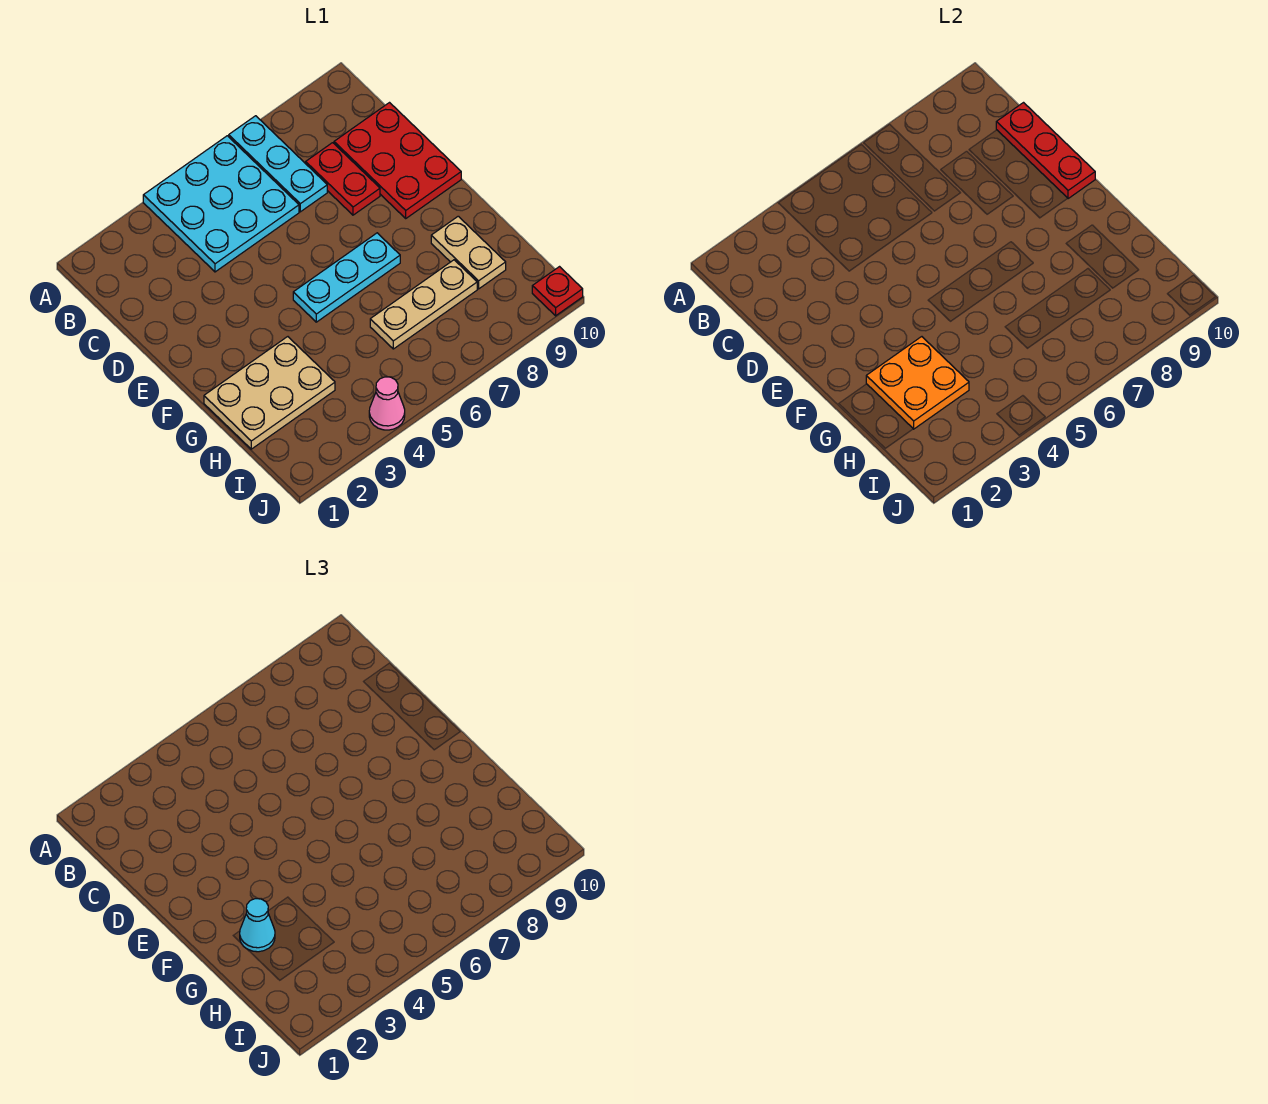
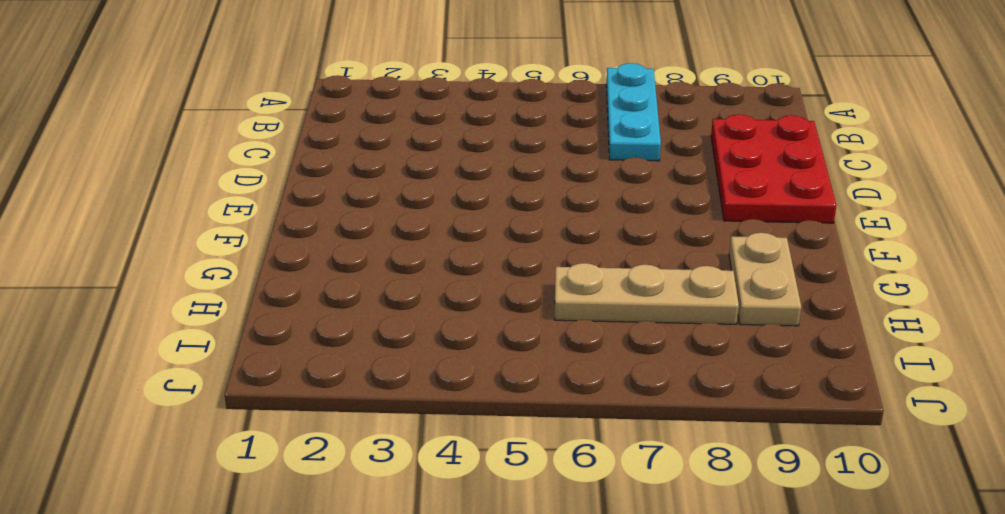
none -> cyan plate A4:C6 level 1
none -> red plate C8:D8 level 1
none -> cyan plate F5:F7 level 1

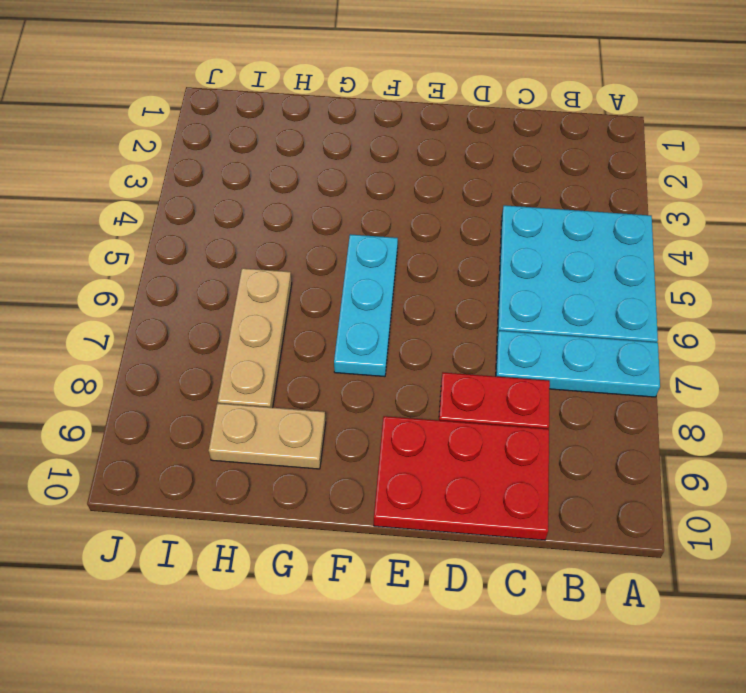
none -> tan plate G1:H3 level 1
none -> pink cone J4 level 1
none -> red plate J10 level 1

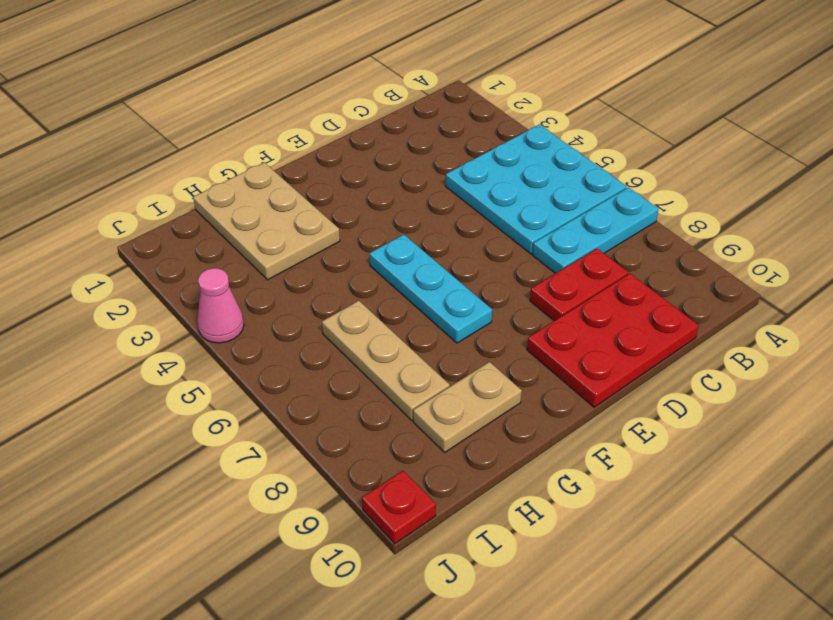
none -> red plate C10:E10 level 2
none -> orange plate G2:H3 level 2
none -> cyan cone G2 level 3

